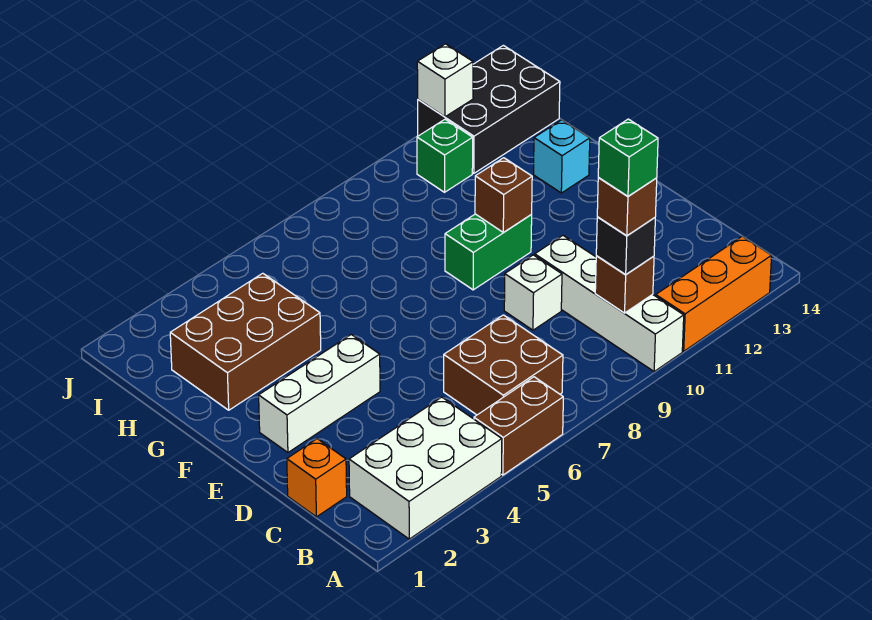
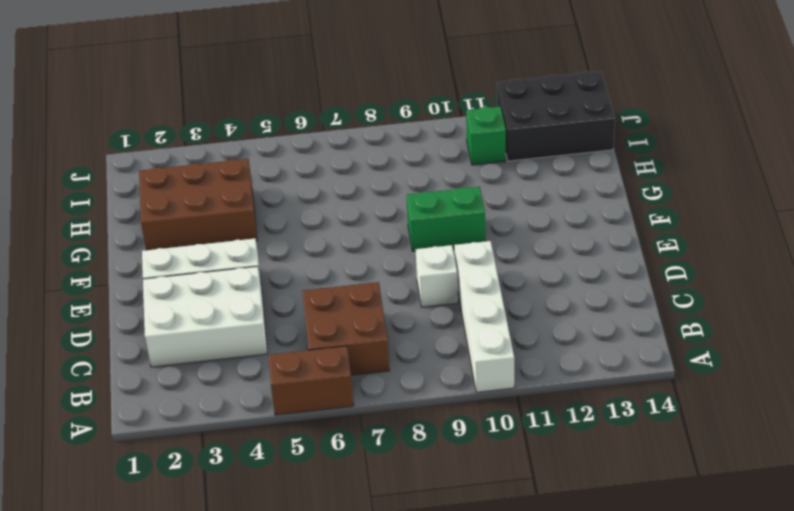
white brick C2:D4 level 1 -> white brick A2:B4 level 1
none -> orange brick A11:A13 level 1
none -> orange brick C1 level 1
none -> cyan brick G13 level 1

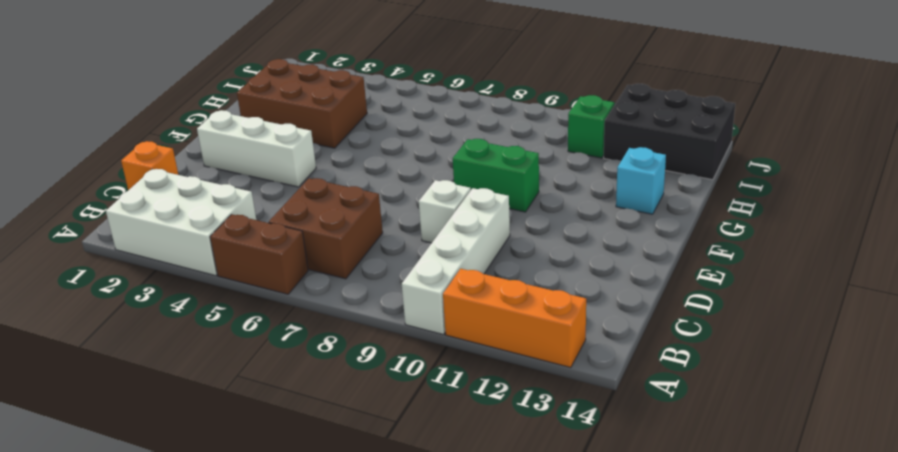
none -> brown brick B10 level 2
none -> brown brick F10 level 2
none -> white brick J12 level 2

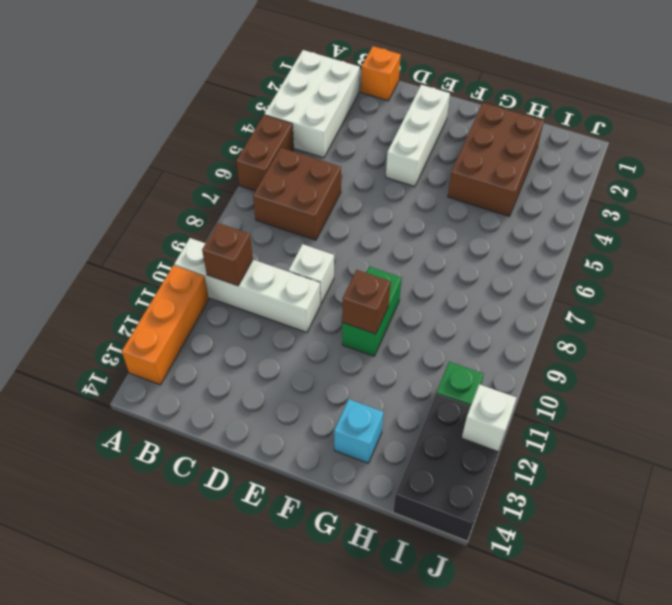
none -> black brick B10 level 3
none -> brown brick B10 level 4
none -> green brick B10 level 5

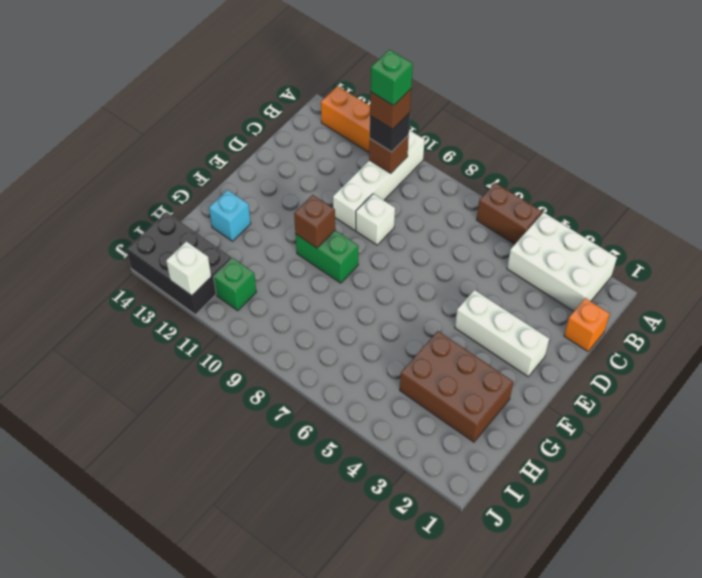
none -> brown brick B6:C7 level 1

